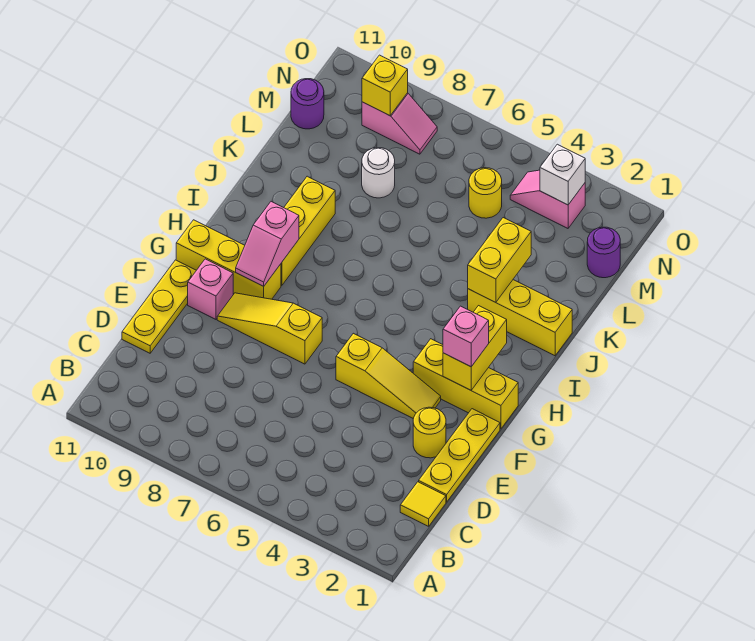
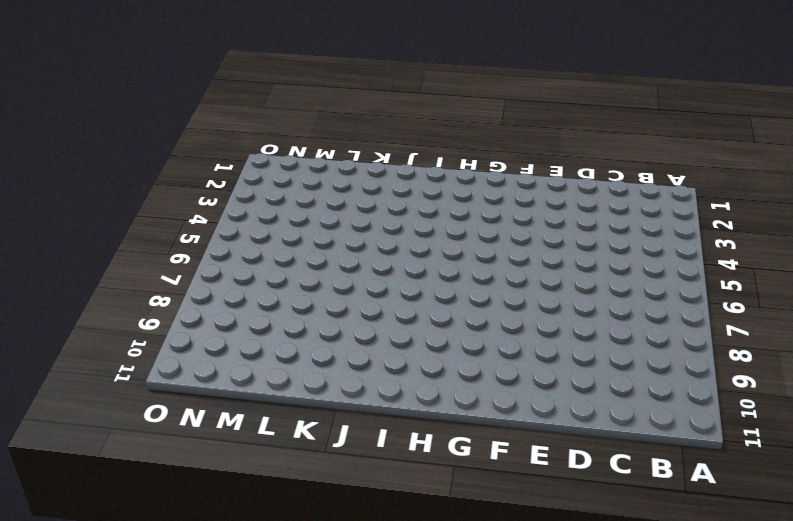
none -> yellow tile C1 level 1
none -> yellow plate D1:F1 level 1
none -> yellow plate D11:F11 level 1

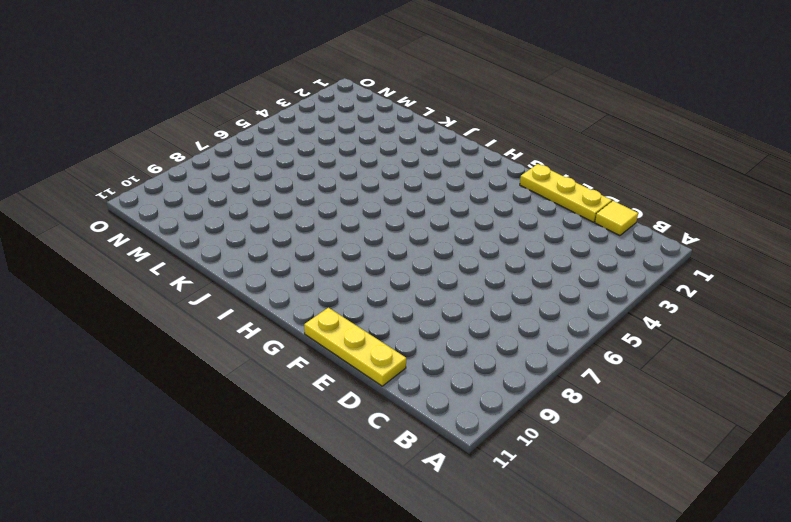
none -> yellow round brick E2 level 1
none -> yellow slope F3:F5 level 1 top 5
none -> yellow slope F7:F9 level 1 top 7

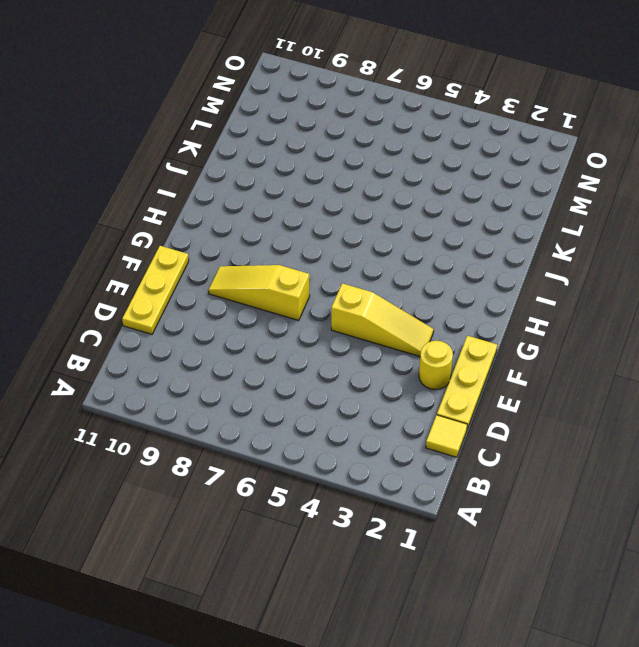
none -> pink brick F10 level 1
none -> yellow brick G1:G3 level 1
none -> yellow brick G9:G11 level 1

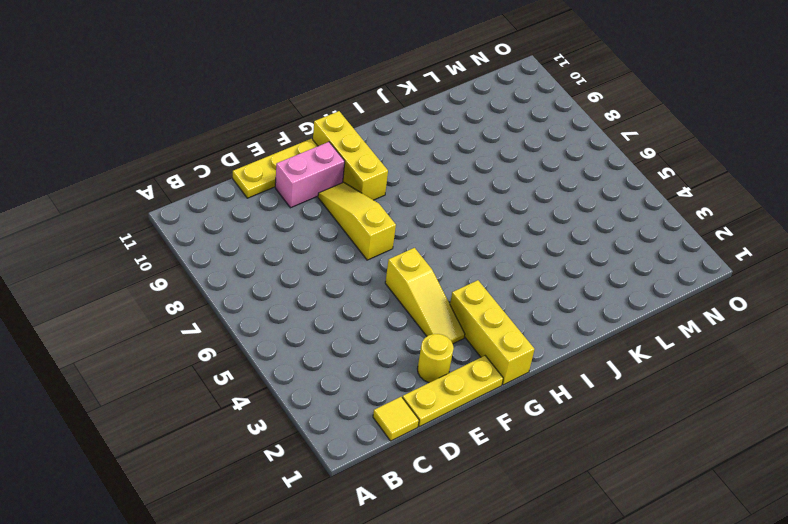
pink brick E10:F10 level 1 -> pink brick F10 level 1
none -> yellow brick H9:J9 level 1
none -> yellow brick J1:J3 level 1
none -> white round brick L8 level 1

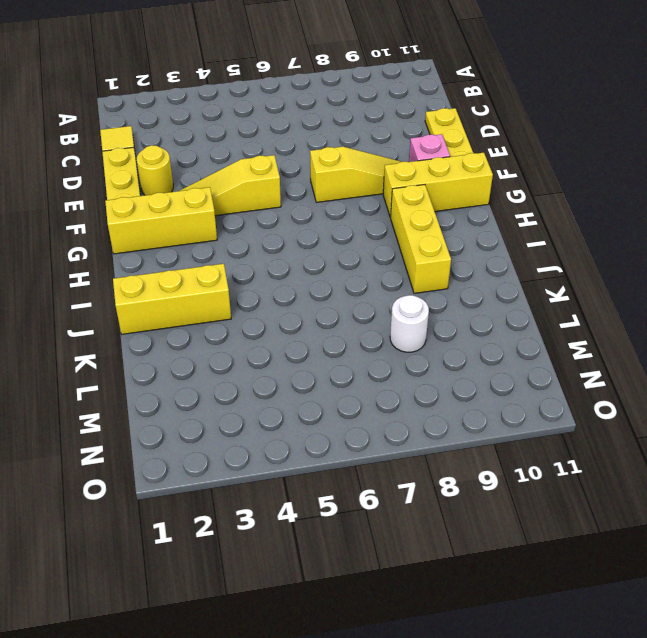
none -> purple round brick M1 level 1
none -> yellow round brick M5 level 1
none -> purple round brick M11 level 1

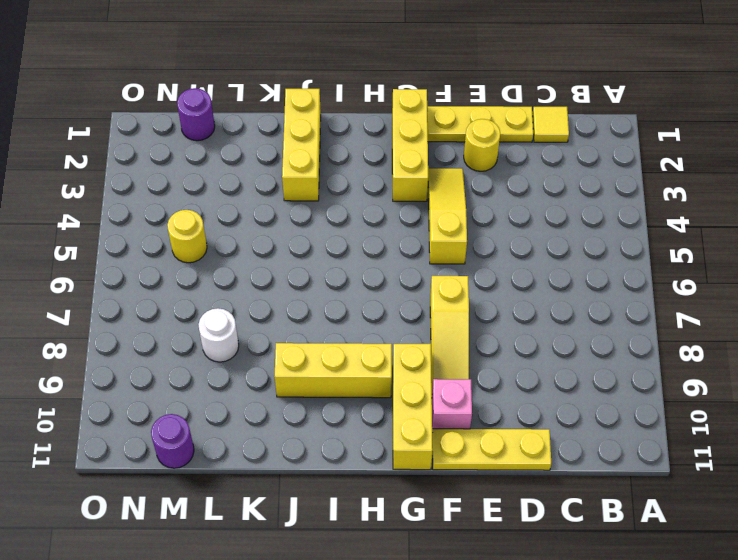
none -> pink slope N3:N4 level 1 top 3
none -> pink slope N8:N9 level 1 top 9
none -> yellow brick G2:H2 level 2

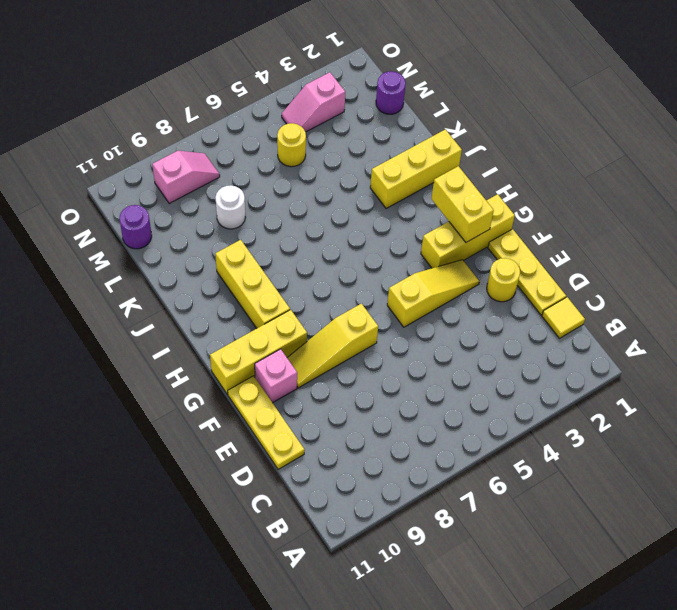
none -> pink slope G9:H9 level 2 top H
none -> yellow brick J3:K3 level 2
none -> white brick N3 level 2

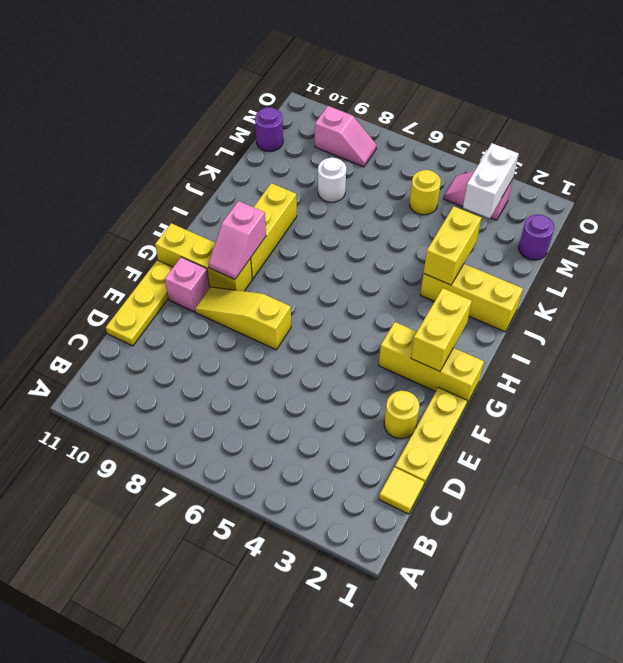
white brick M3:N3 level 2 -> white brick N3 level 2
none -> yellow slope F3:F5 level 1 top 5
none -> yellow brick N9 level 2
none -> pink brick G2 level 3

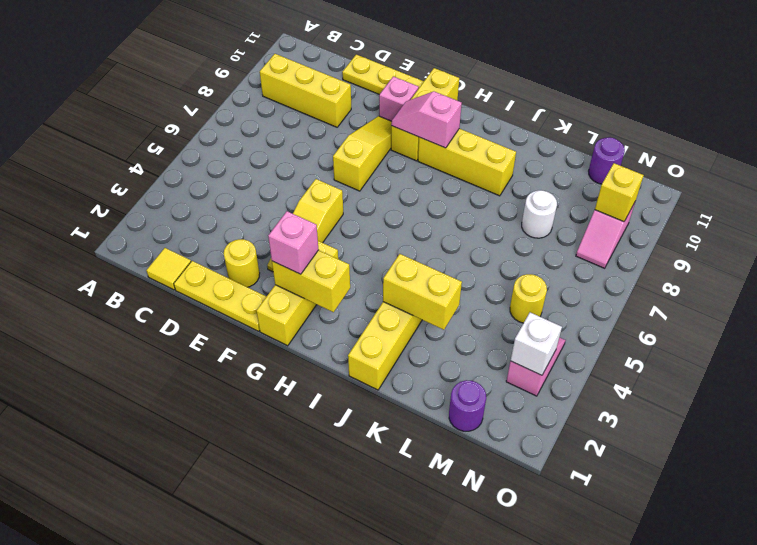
yellow brick B9:D9 level 1 -> none

